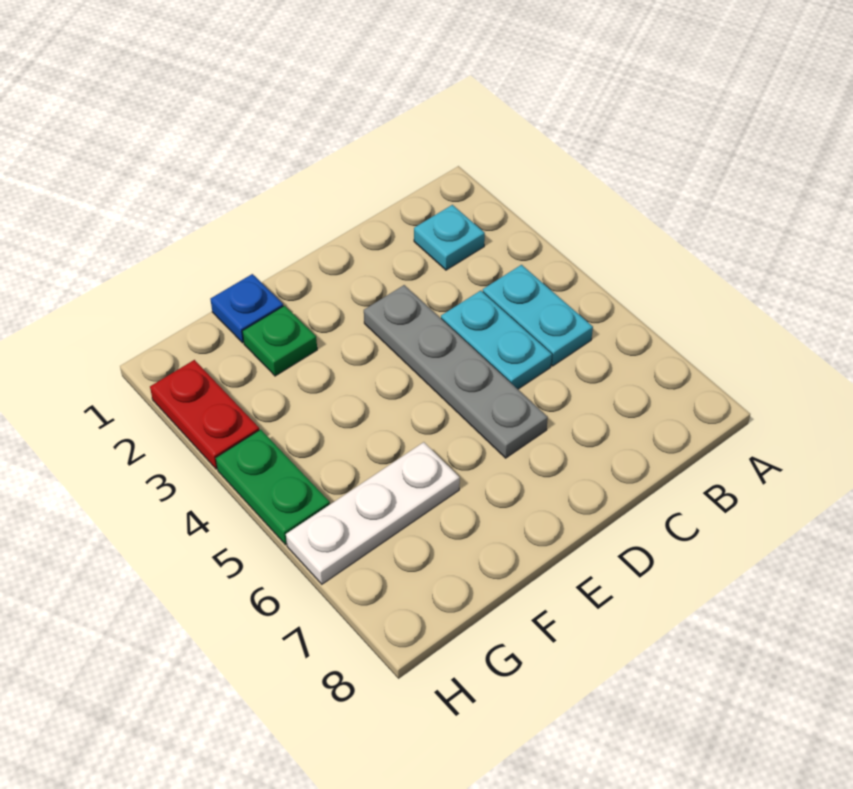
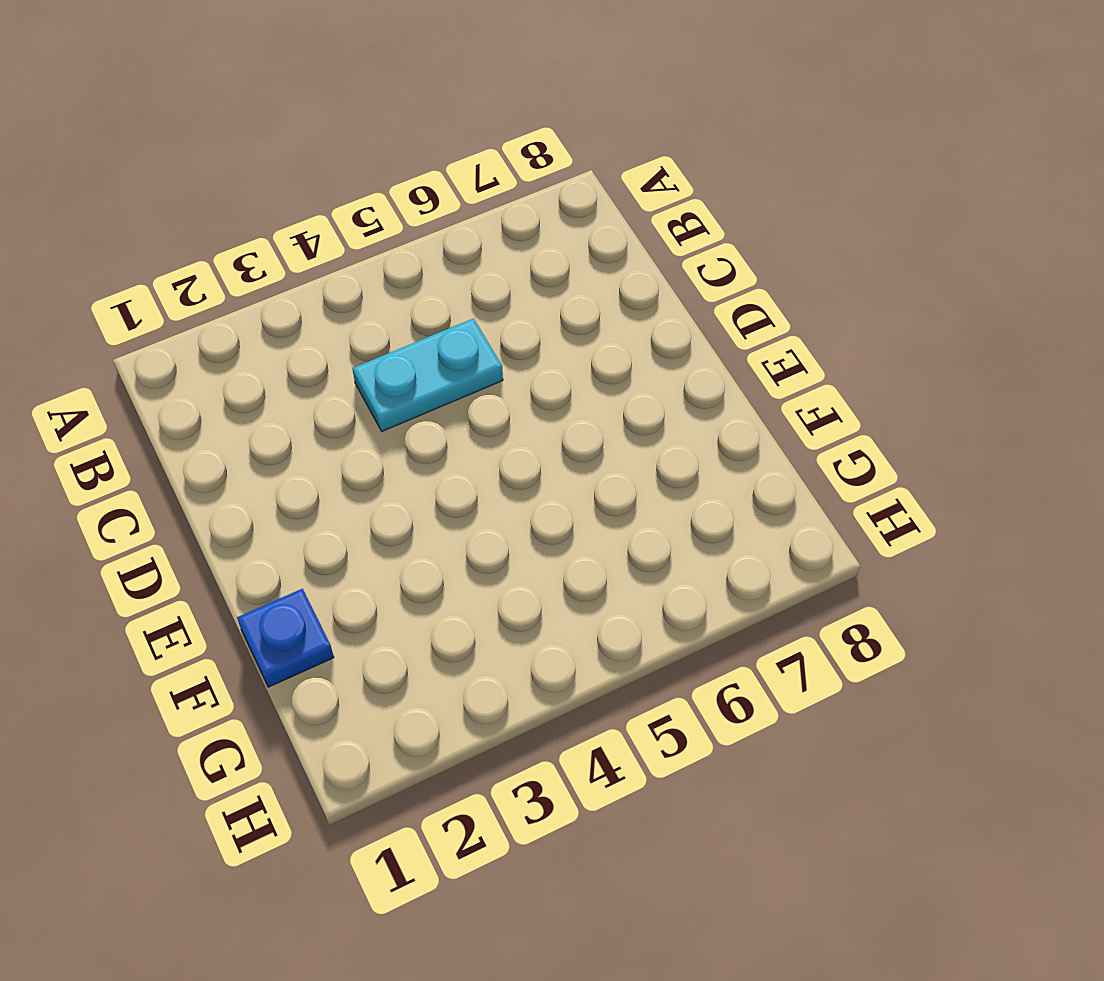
none -> cyan plate B2 level 1
none -> cyan plate B4:B5 level 1

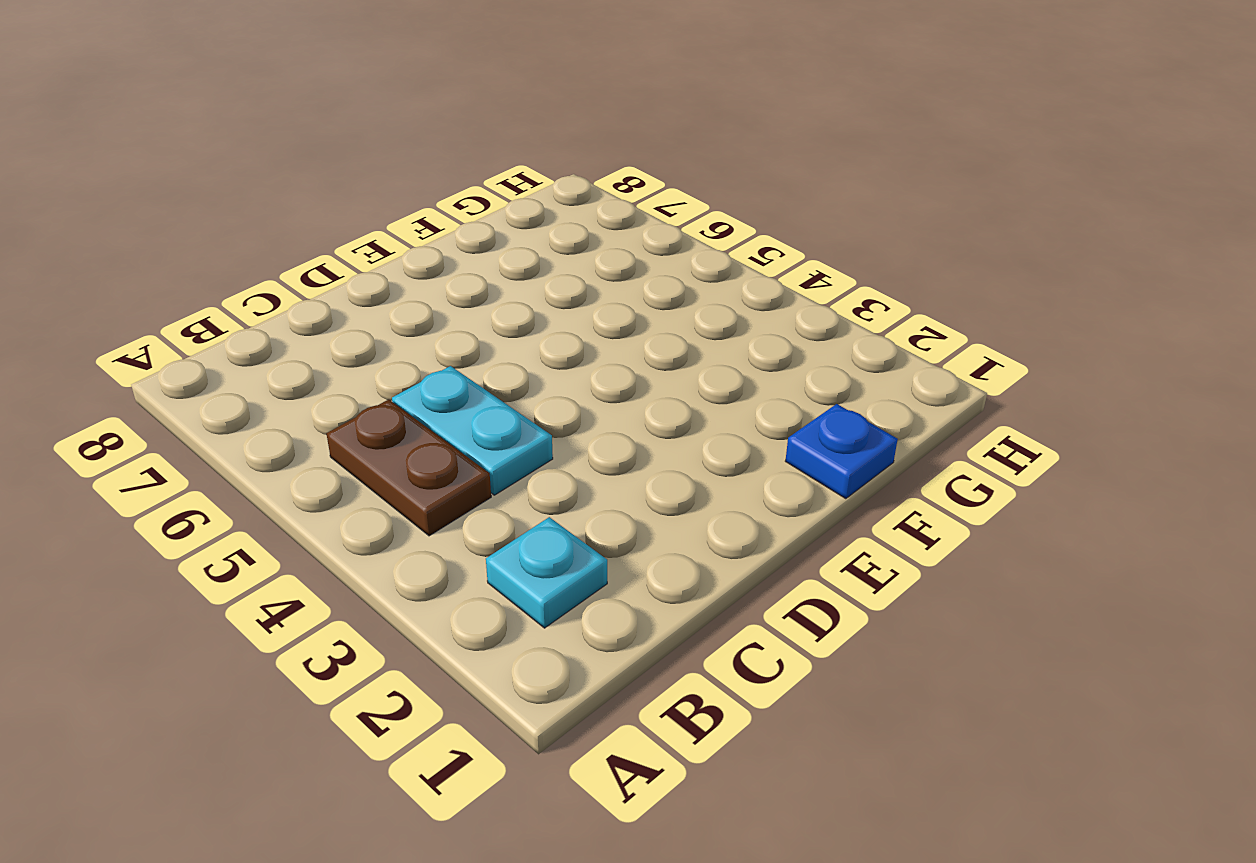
brown plate B4:B5 level 1 -> cyan plate B4:B5 level 1
none -> grey plate D3:D6 level 1
none -> green plate F2 level 1

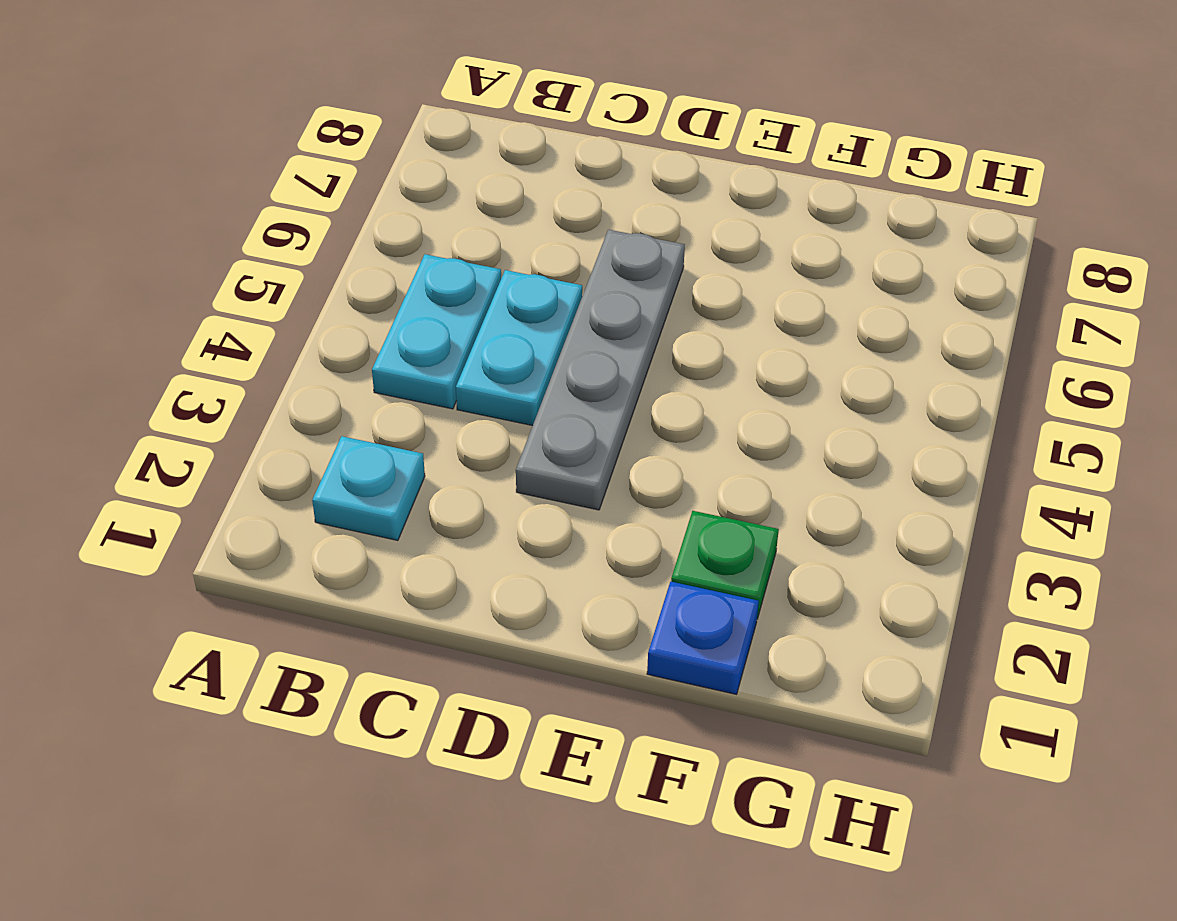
none -> white plate F6:H6 level 1
none -> red plate H2:H3 level 1

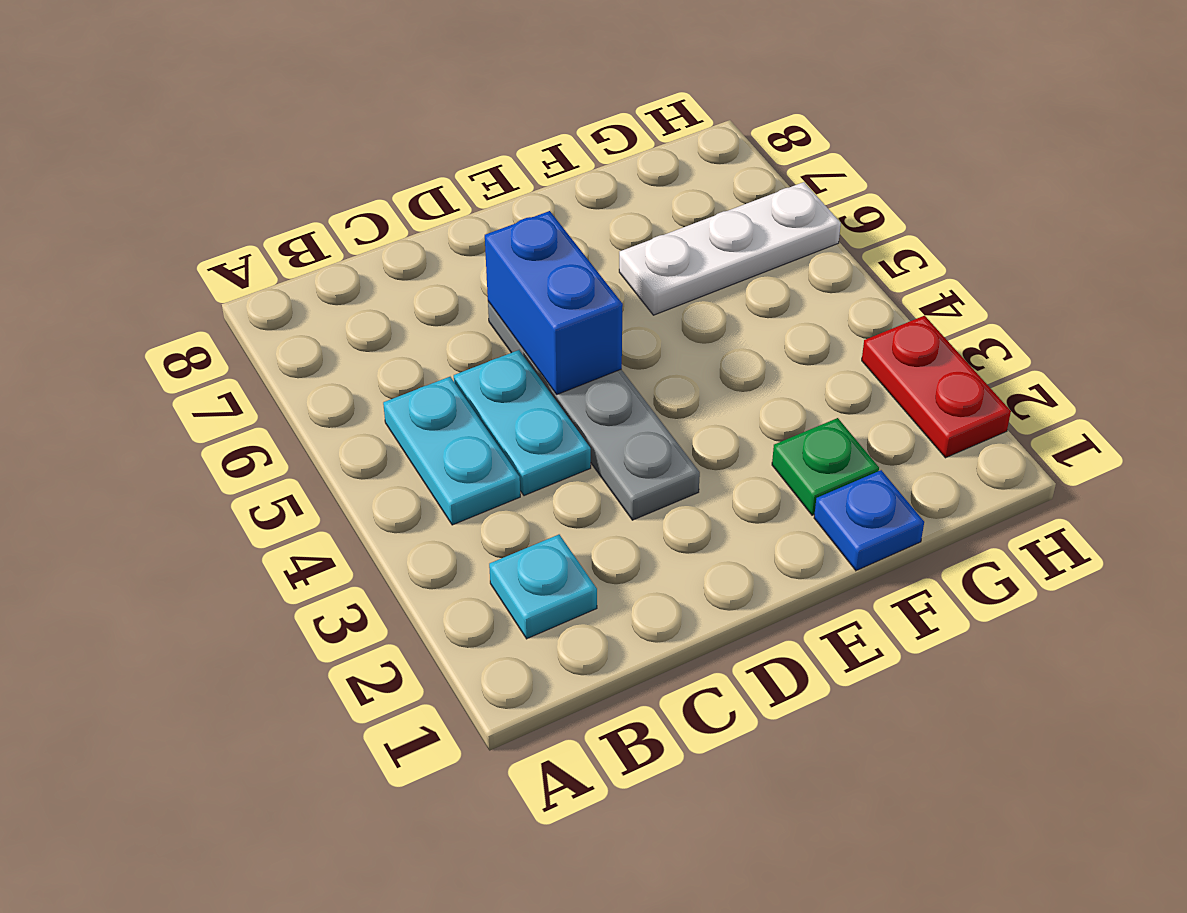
blue brick D5:D6 level 2 -> none
none -> green plate H4:H5 level 1

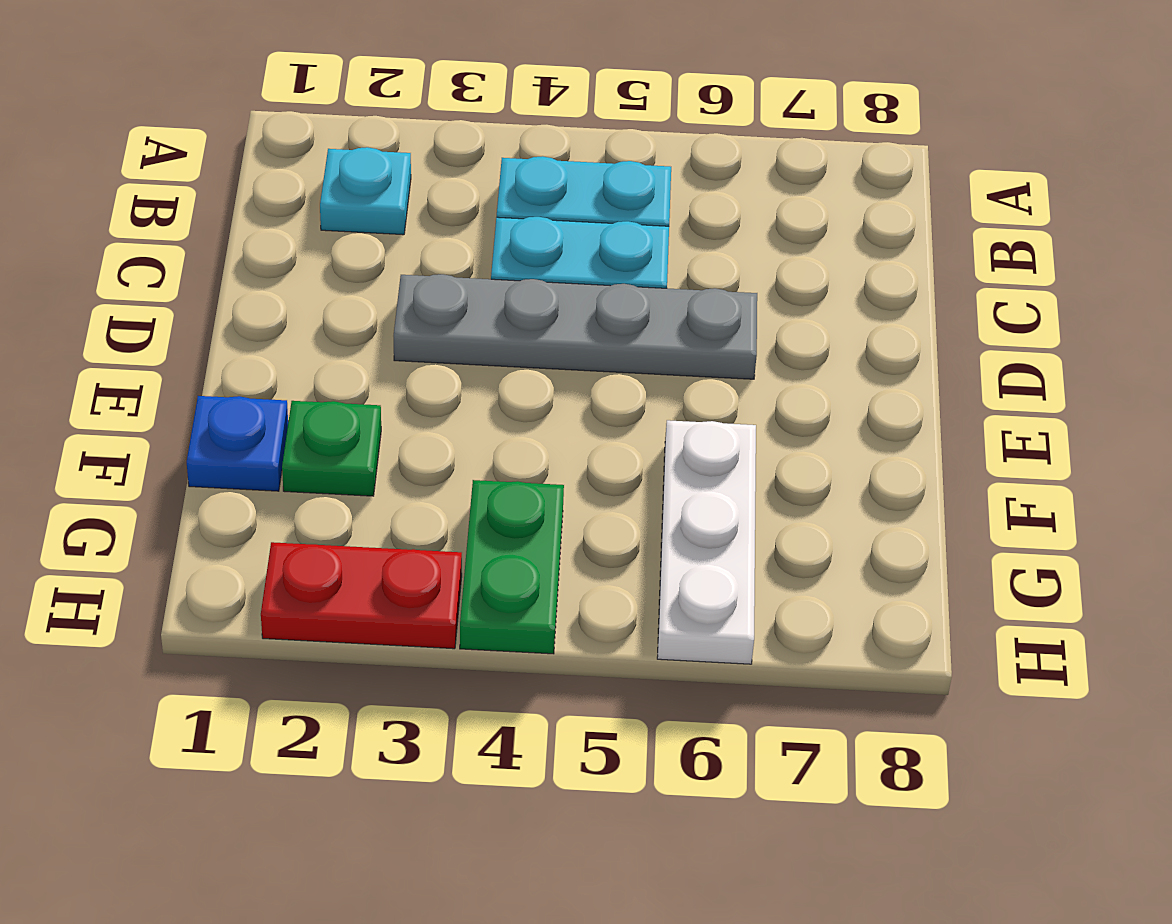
green plate G4:H4 level 1 -> green plate H4:H5 level 1

